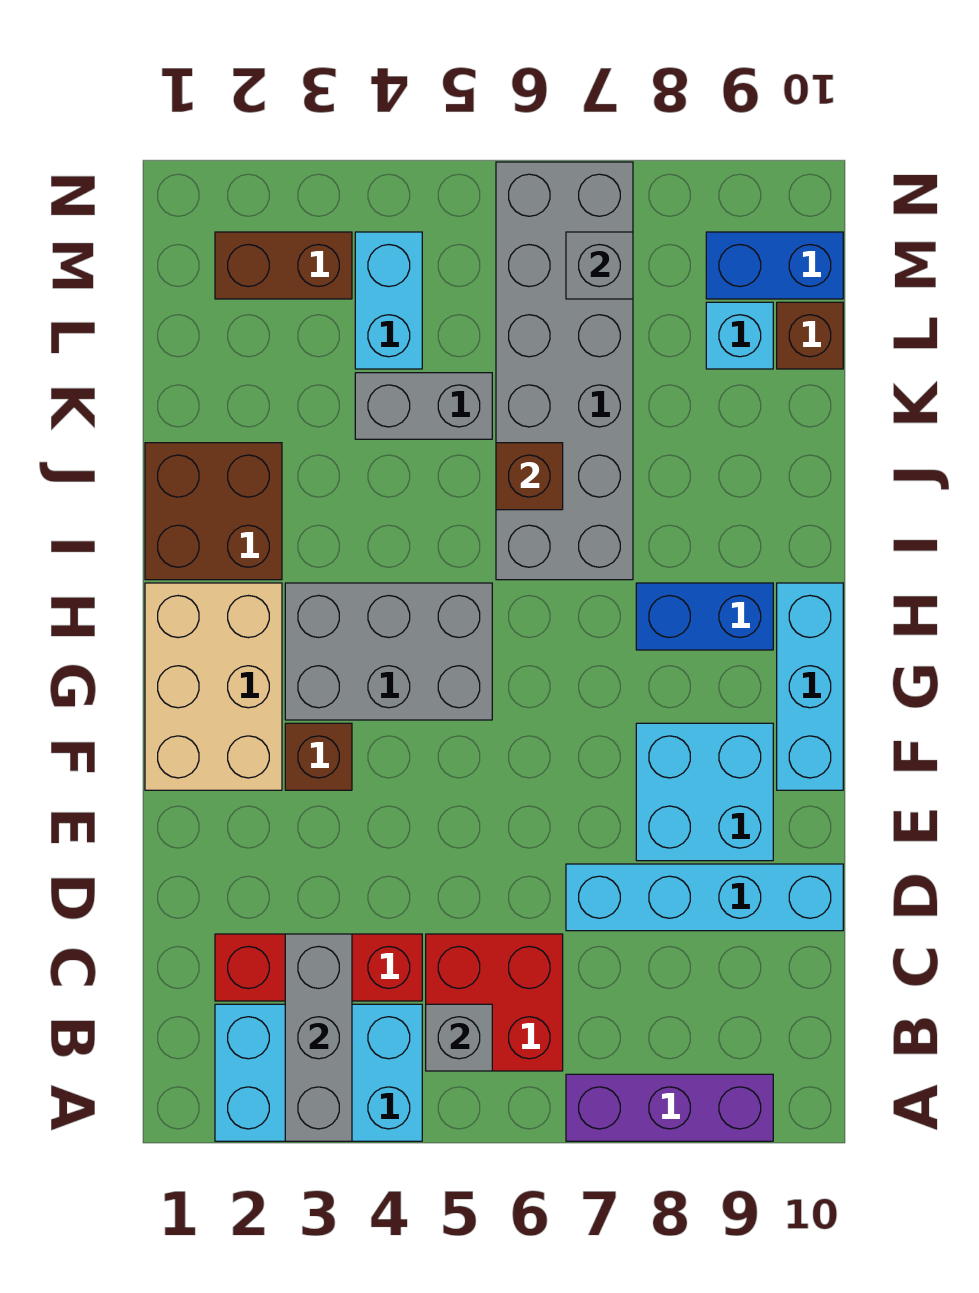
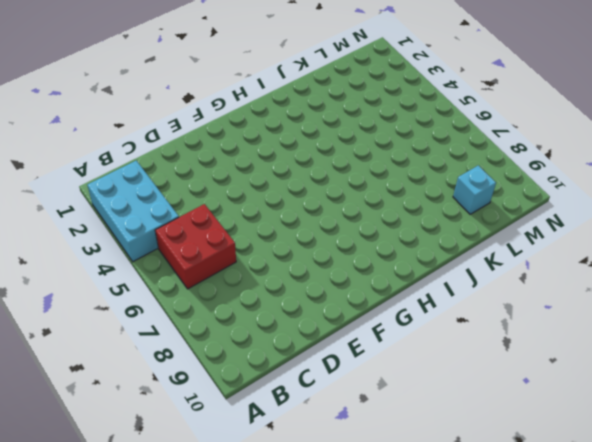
none -> purple brick A7:A9 level 1
none -> red brick C2:C4 level 1
none -> cyan brick D7:D10 level 1

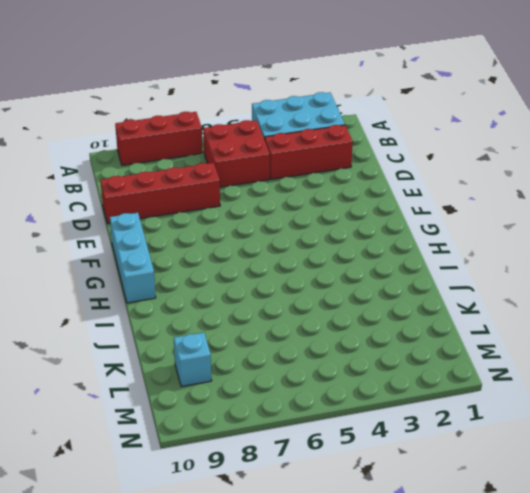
red brick A7:A9 level 1 -> purple brick A7:A9 level 1
red brick D7:D10 level 1 -> cyan brick D7:D10 level 1
none -> cyan brick E8:F9 level 1
none -> tan brick F1:H2 level 1
none -> brown brick F3 level 1

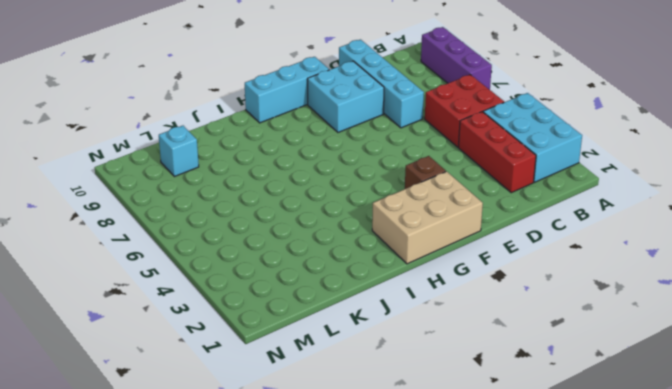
none -> grey brick G3:H5 level 1
none -> blue brick H8:H9 level 1
none -> brown brick I1:J2 level 1

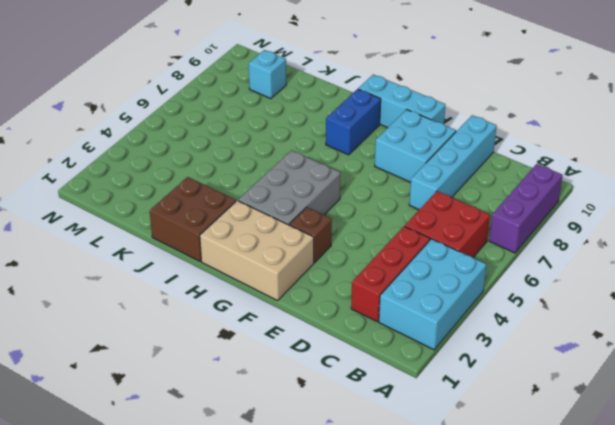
none -> grey brick I6:N7 level 1
none -> grey brick K4:K5 level 1
none -> cyan brick L4:M4 level 1

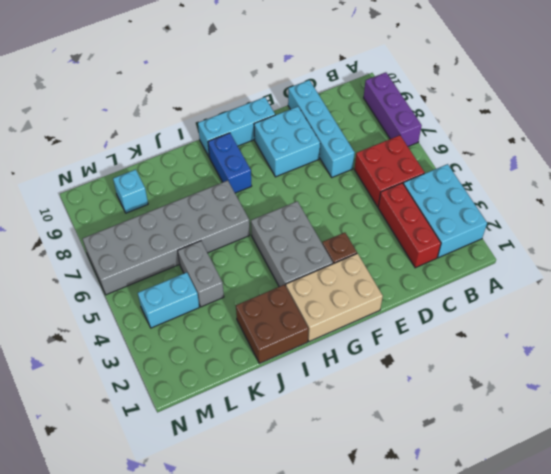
none -> brown brick L10 level 1
none -> brown brick M2:M3 level 1
none -> blue brick M9:M10 level 1

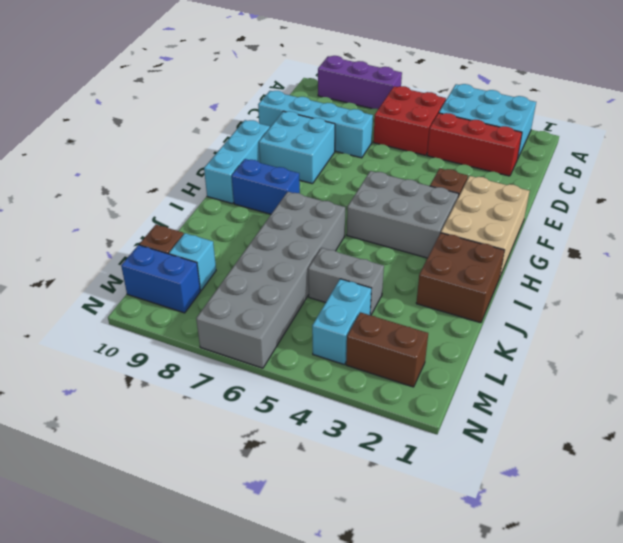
none -> grey brick A3:C3 level 2
none -> grey brick B5 level 2
none -> brown brick J6 level 2

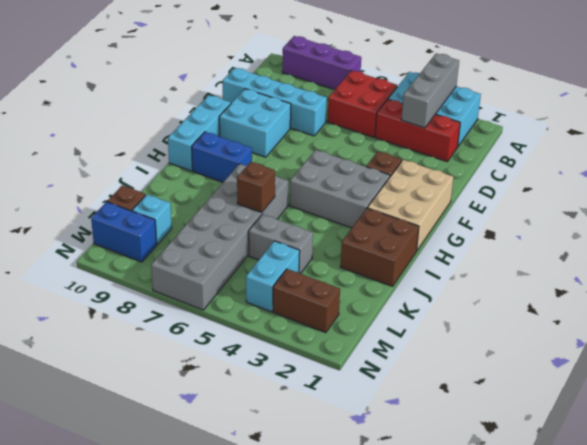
none -> grey brick B5 level 2
none -> grey brick M7 level 2

